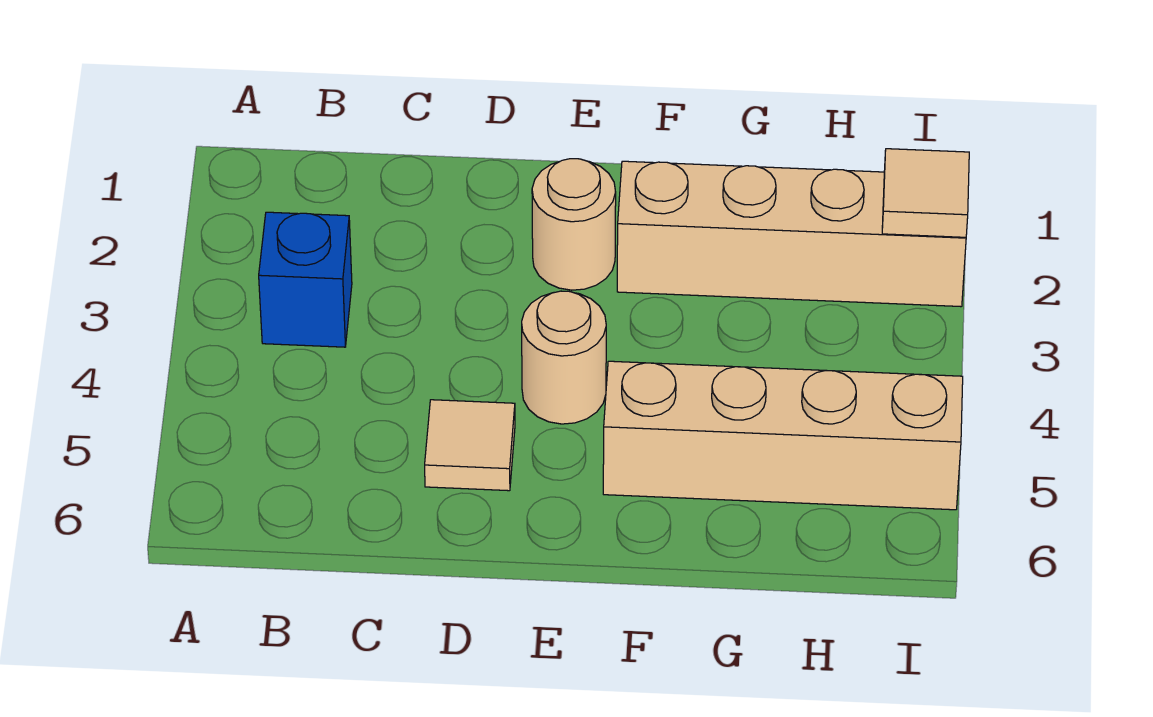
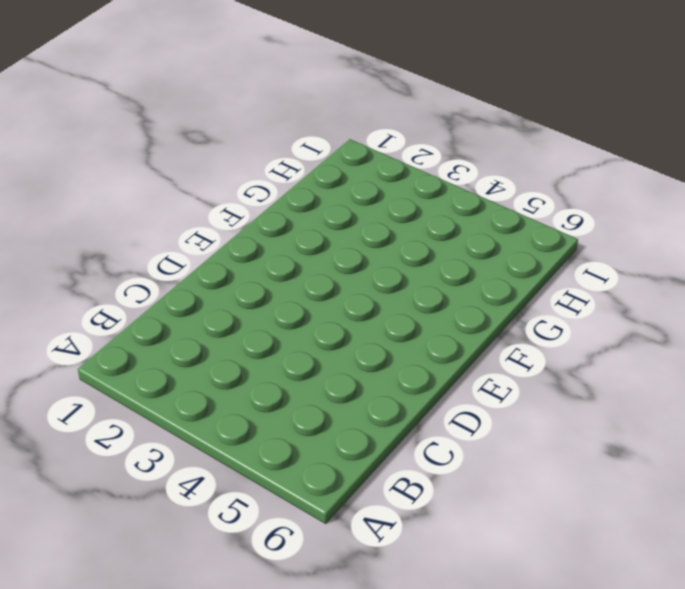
none -> blue brick B3 level 1
none -> tan tile D5 level 1

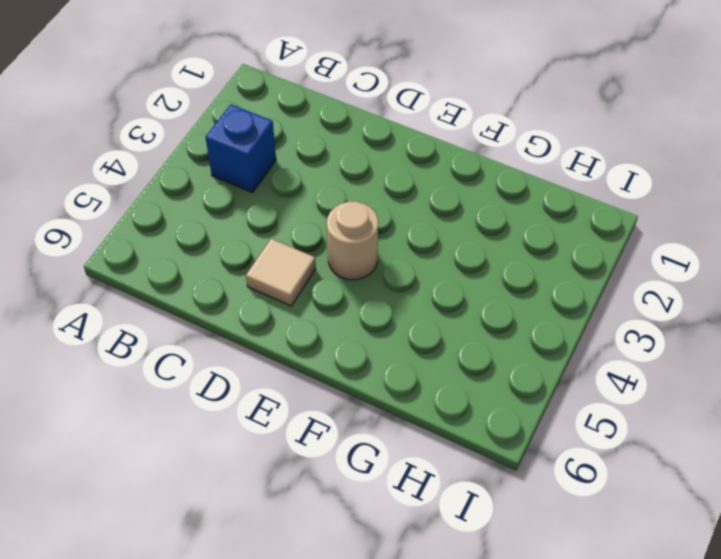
none -> tan round brick E2 level 1
none -> tan brick F2:I2 level 1

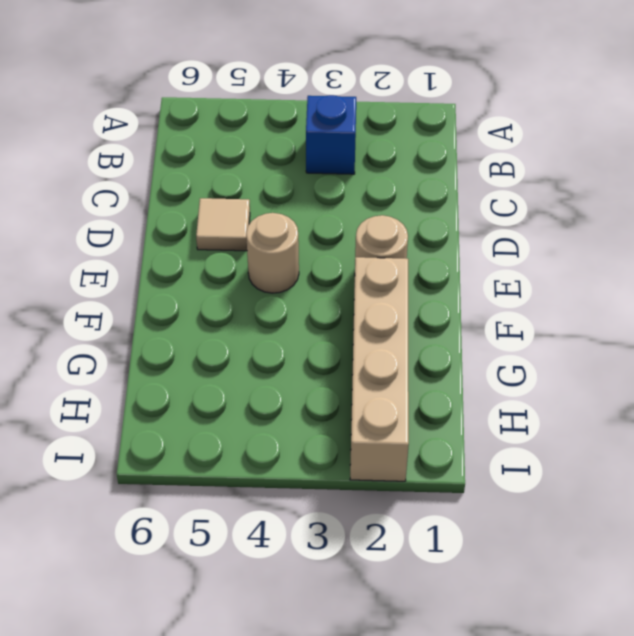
none -> tan brick F5:I5 level 1
none -> tan tile I2 level 2

